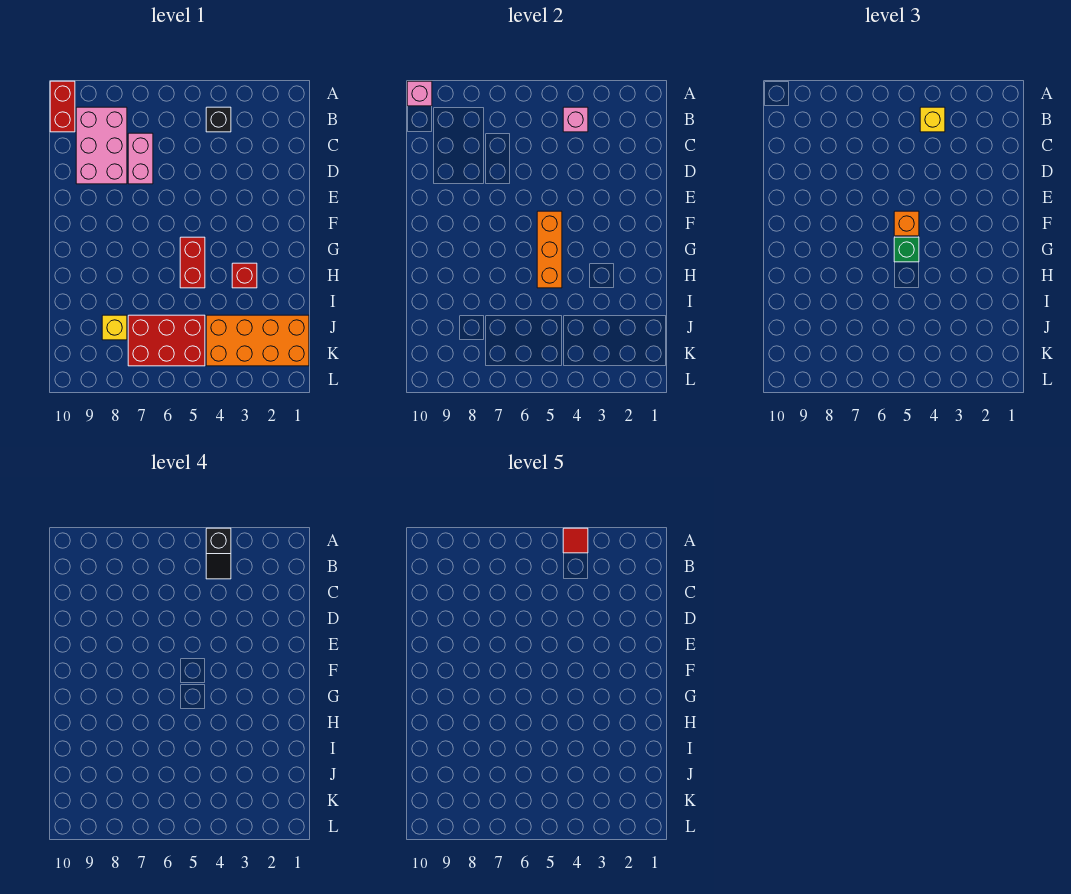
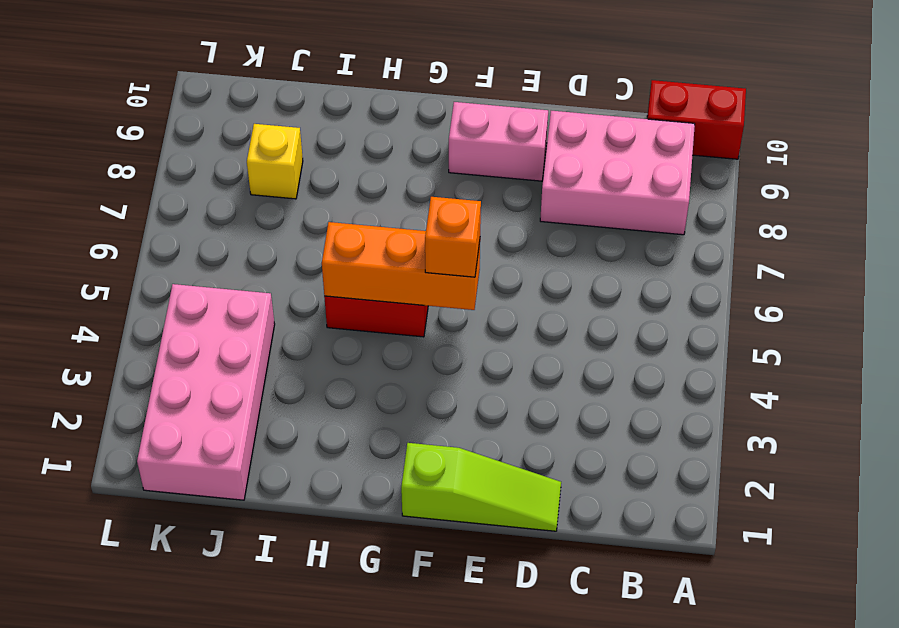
lime slope D1:F1 level 1 top F -> none
pink brick E9:F9 level 1 -> pink brick C7:D7 level 1
pink brick J1:K4 level 1 -> orange brick J1:K4 level 1
none -> black brick B4 level 1
none -> red brick H3 level 1
none -> red brick J5:K7 level 1

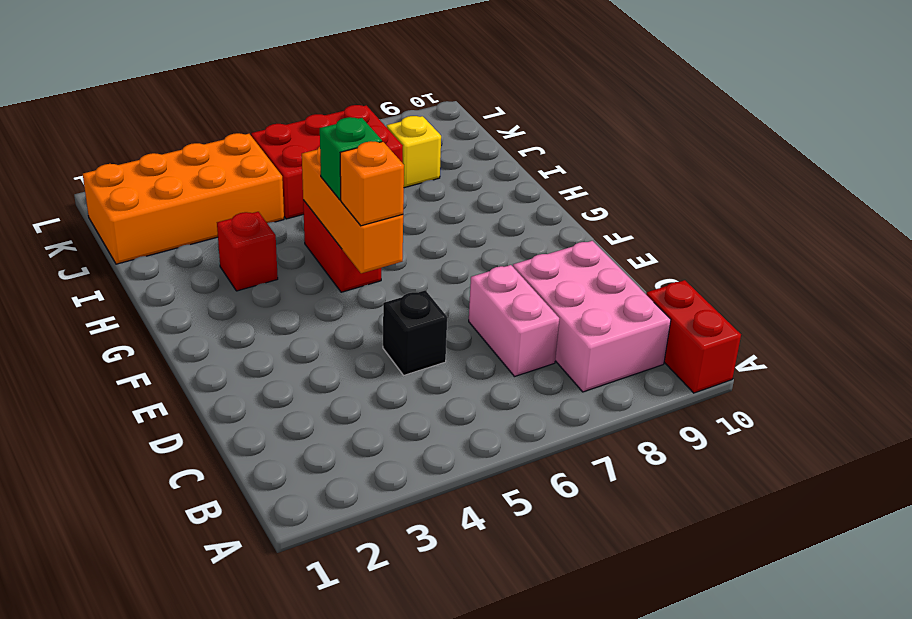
black brick D5 level 1 -> black brick B4 level 1
none -> pink brick A10 level 2
none -> pink brick B4 level 2
none -> yellow brick B4 level 3

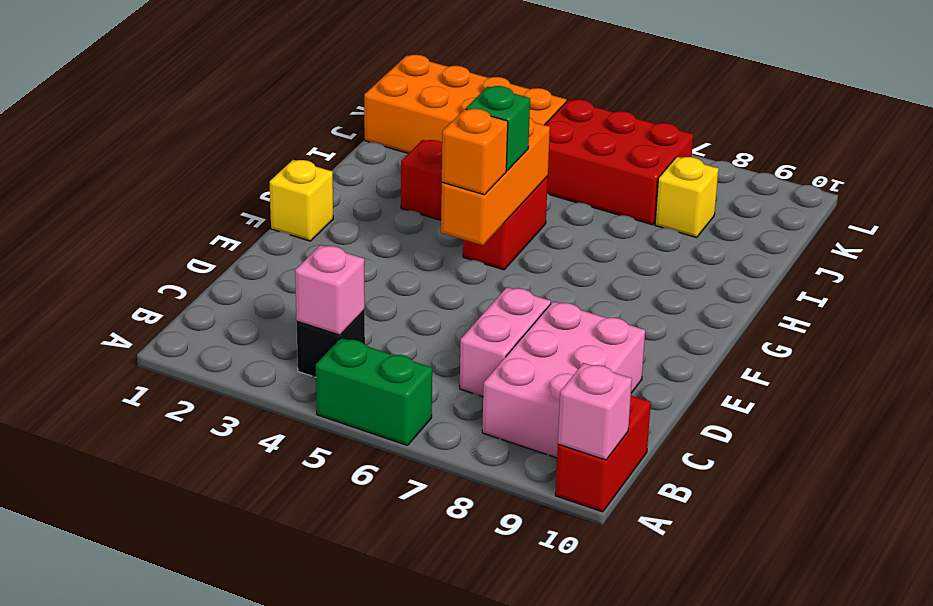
green brick A5:A6 level 1 -> none
yellow brick F1 level 1 -> yellow brick B4 level 3
none -> black slope A4:B4 level 4 top A
none -> red tile A4 level 5

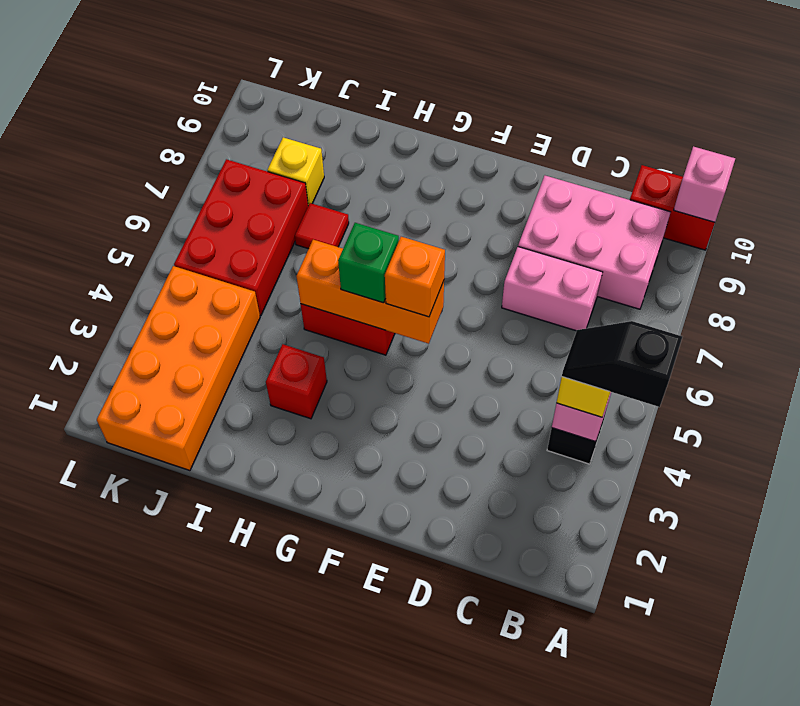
red tile I7 level 1 -> red tile A4 level 5

